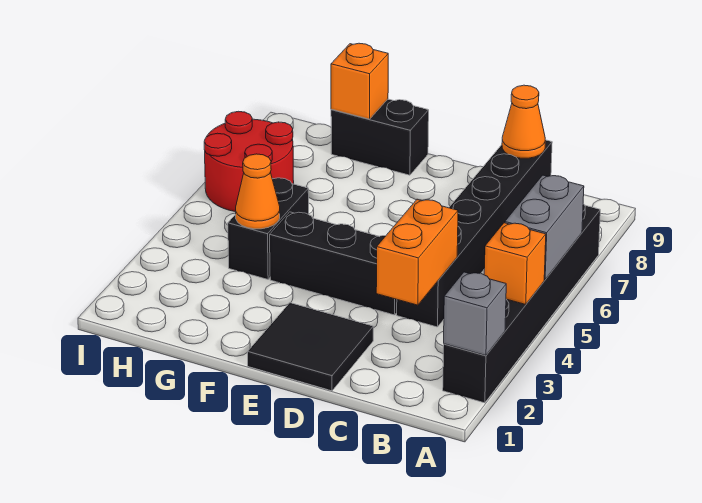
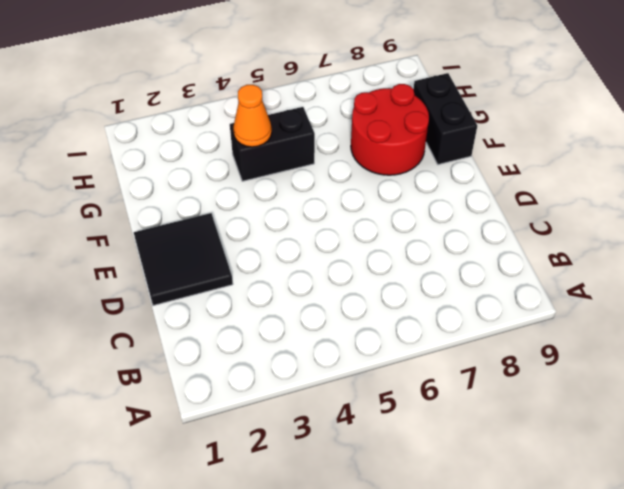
red round brick F7:G8 level 1 -> red round brick H6:I7 level 1
none -> black brick A2:A7 level 1
none -> black brick C4:C9 level 1
none -> black brick D4:F4 level 1

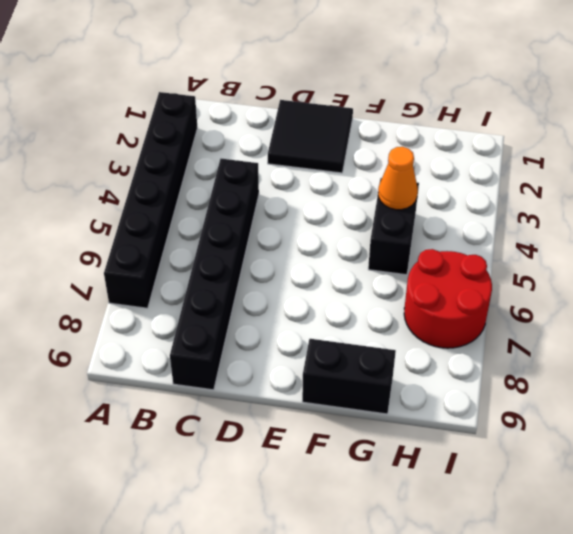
none -> black brick D4:F4 level 1
none -> grey brick A2 level 2
none -> orange brick A4 level 2

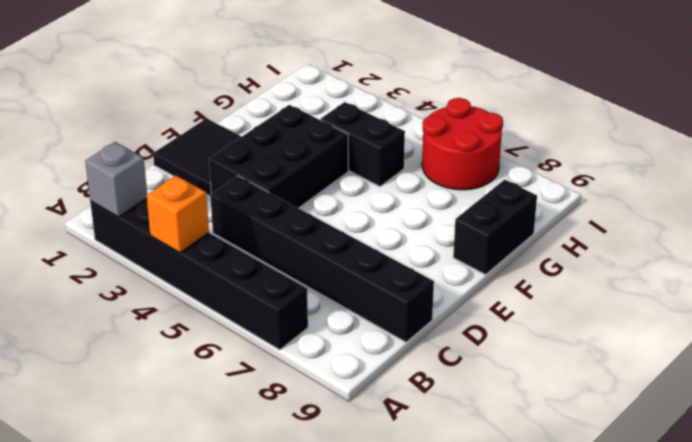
black brick D3:F4 level 1 -> black brick D4:F4 level 1
none -> grey brick A5:A6 level 2
none -> orange brick C3:C4 level 2
none -> orange cone C9 level 2

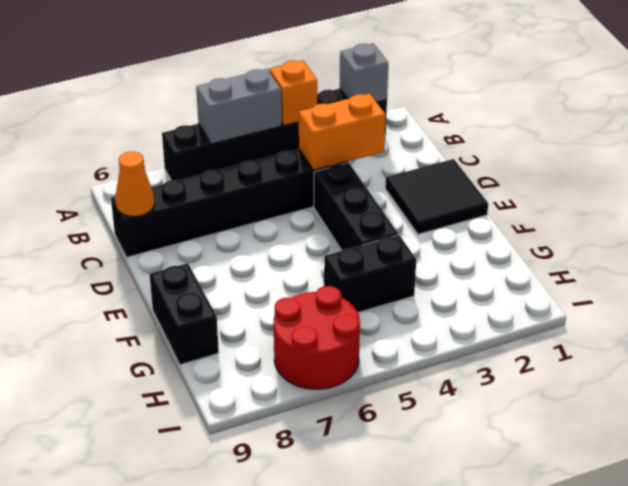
none -> orange cone G4 level 2
none -> orange brick G9 level 2

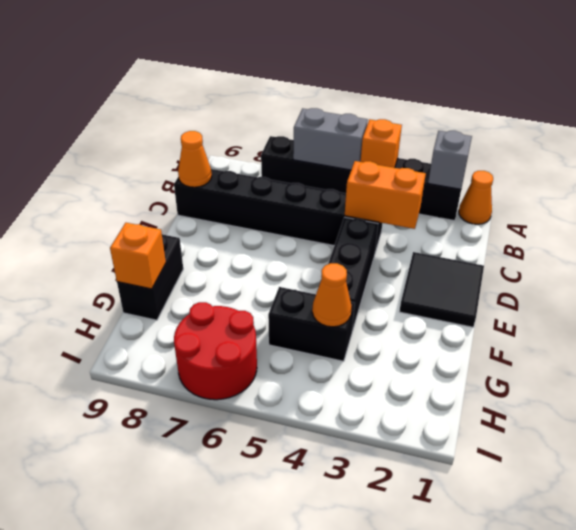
orange cone A1 level 1 -> none

